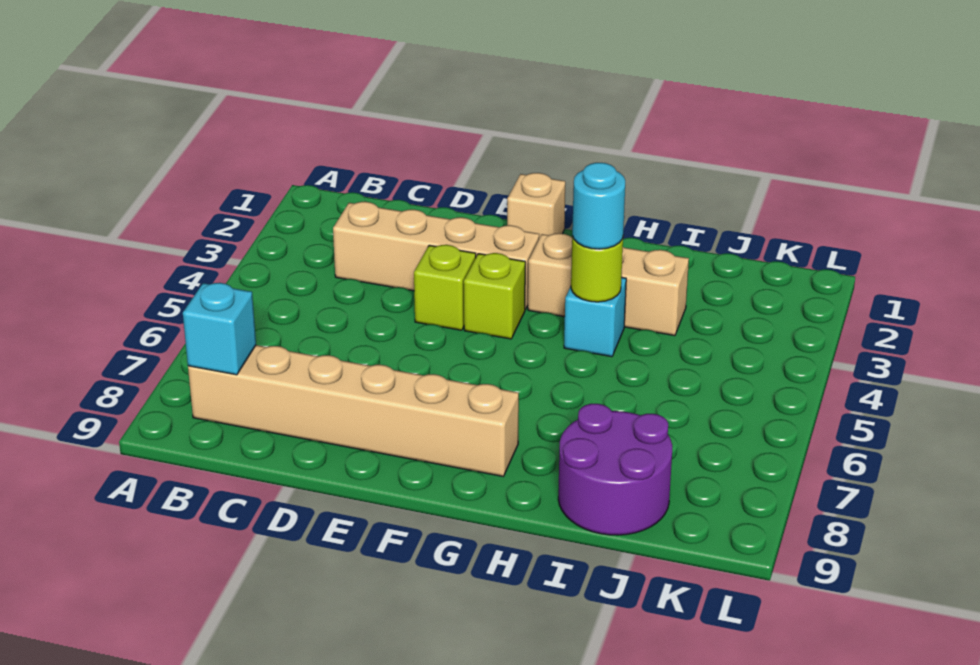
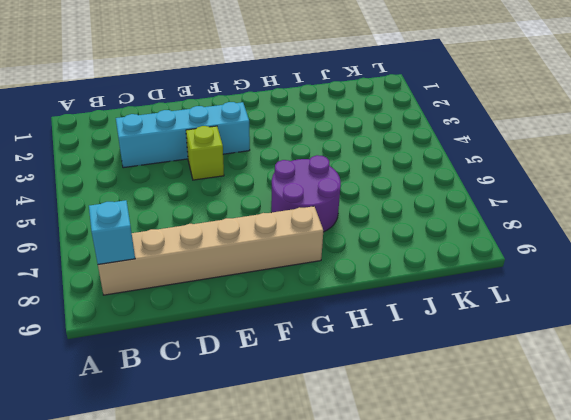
cyan brick C3:F3 level 1 -> tan brick C3:F3 level 1
purple round brick G6:H7 level 1 -> purple round brick I8:J9 level 1
none -> tan brick F1 level 1
none -> lime brick F4 level 1

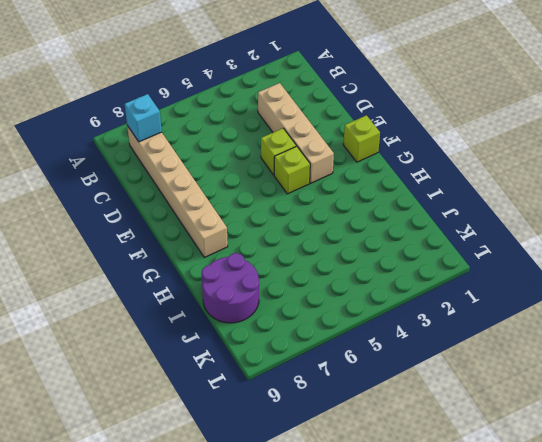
lime brick F1 level 1 -> tan brick F1 level 1
none -> tan brick G3:I3 level 1
none -> cyan brick H4 level 1

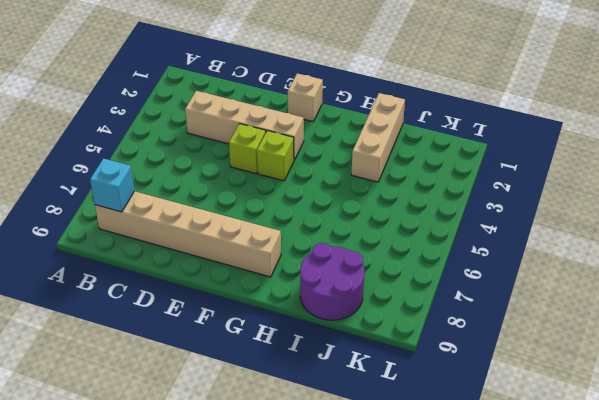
tan brick I1:I3 level 1 -> tan brick G3:I3 level 1
none -> cyan brick H4 level 1
none -> lime round brick H4 level 2

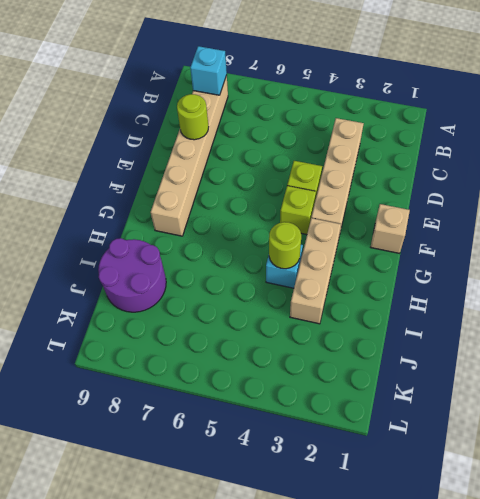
lime round brick D8 level 2 -> none
none -> cyan round brick H4 level 3

